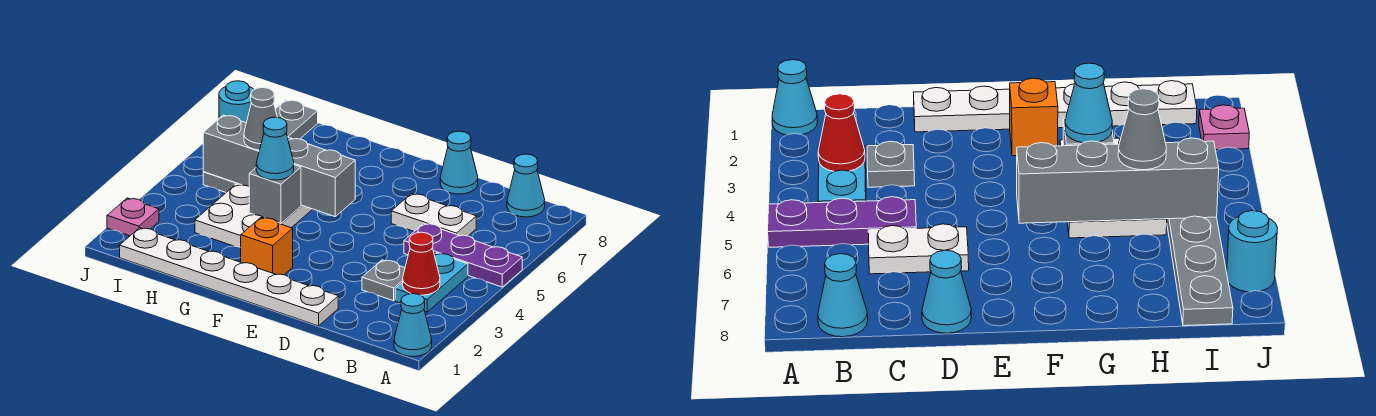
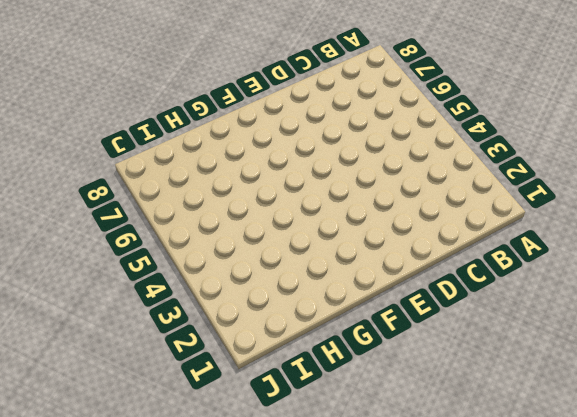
none -> cyan cone A1 level 1
none -> purple plate A5:C5 level 1
none -> cyan plate B3:B4 level 1

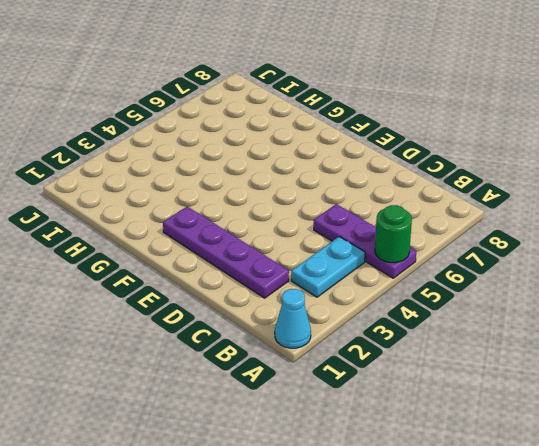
green round brick A5 level 2 -> none
purple plate C2:F2 level 1 -> orange brick F2 level 1
none -> cyan cone B8 level 1
none -> grey plate C3 level 1
none -> white plate C6:D6 level 1

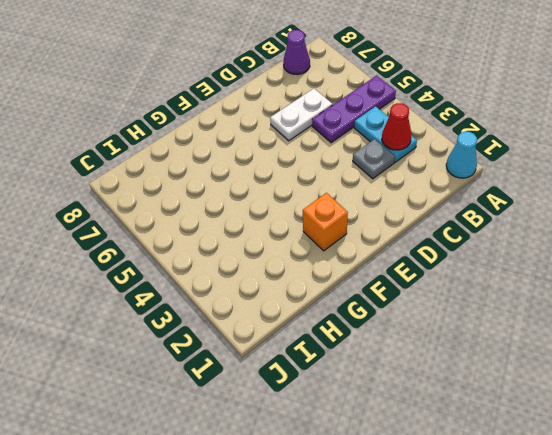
purple cone B8 level 1 -> cyan cone B8 level 1
none -> white plate D1:I1 level 1
none -> cyan cone D8 level 1
none -> white plate G3:H5 level 1

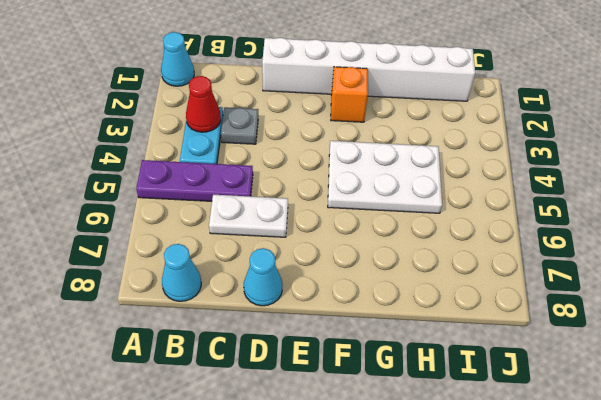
white brick D1:I1 level 1 -> white plate D1:I1 level 1
white plate F4:H5 level 1 -> white plate G3:H5 level 1
none -> grey plate I5:I8 level 1
none -> pink plate J2 level 1
none -> cyan round brick J7 level 1

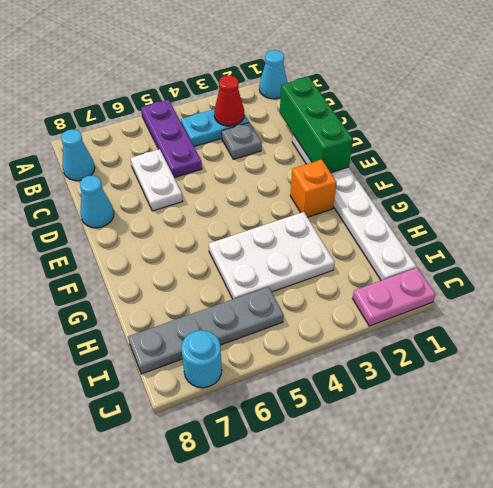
green brick C1:E1 level 2 -> none
pink plate J1:J2 level 1 -> pink plate J2 level 1
none -> grey brick F5:I5 level 2
none -> grey brick G4 level 2
none -> cyan cone G4 level 3

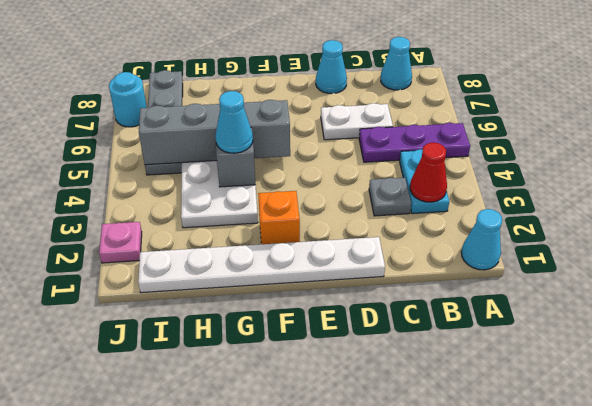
none -> grey cone H5 level 3

